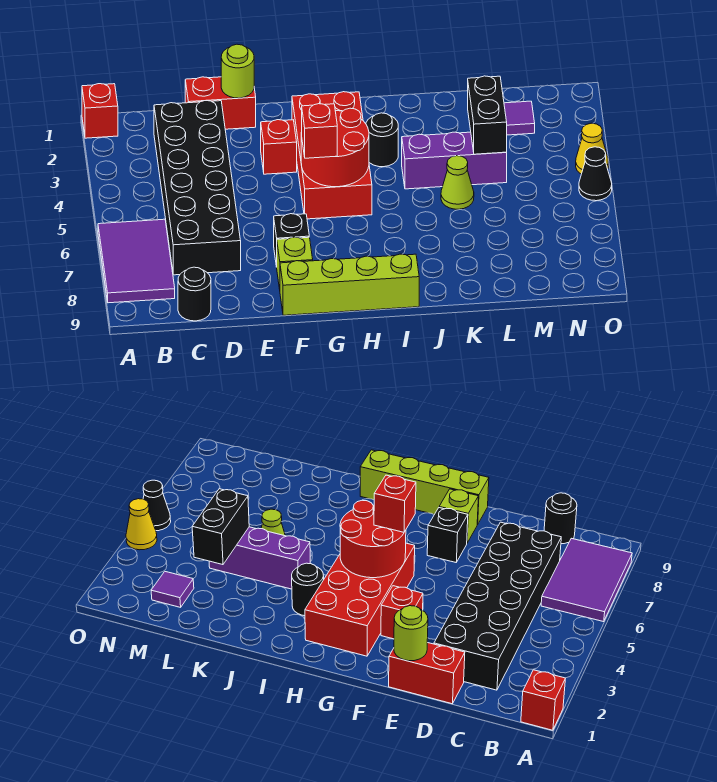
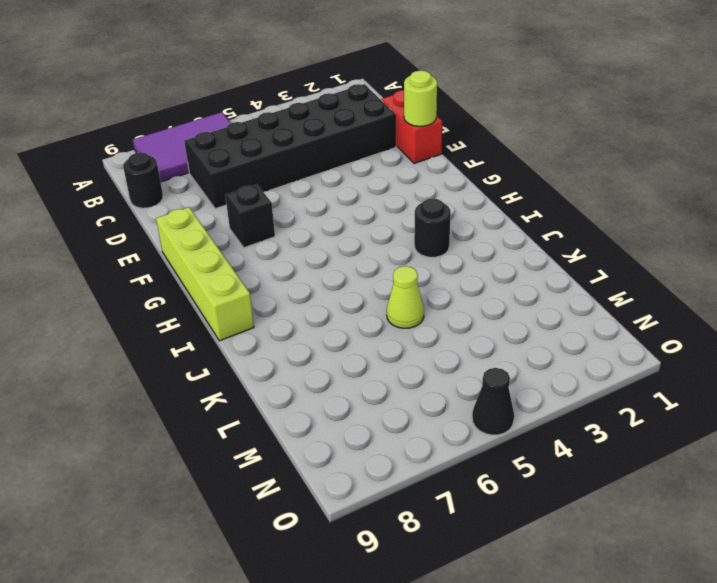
none -> red brick A1 level 1
none -> red brick F3 level 1
none -> lime brick F8 level 1

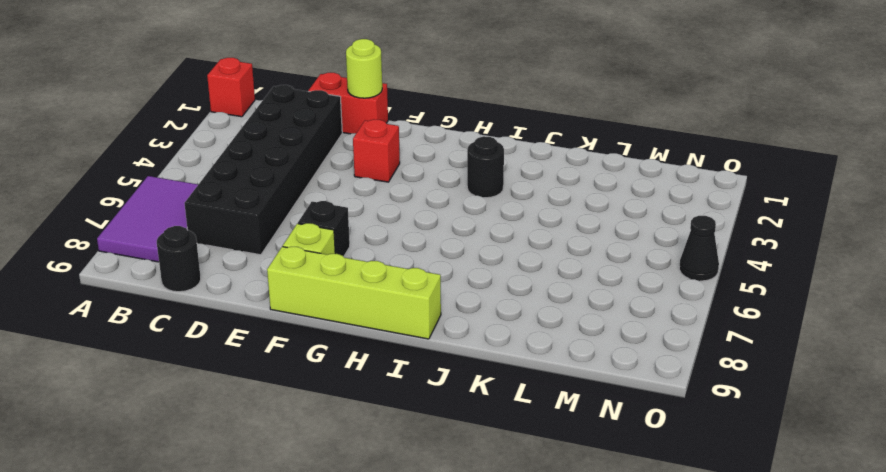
none -> red brick G2:H5 level 1
none -> purple brick J4:L4 level 1
none -> lime cone K5 level 1

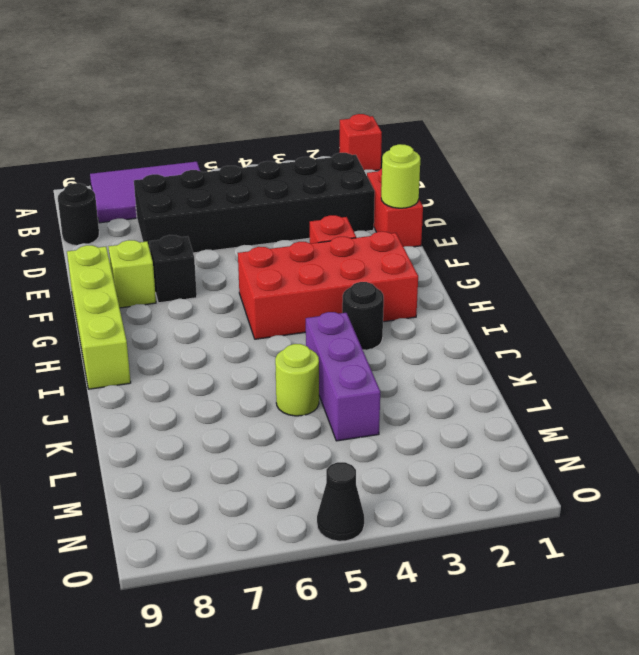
lime round brick K5 level 1 -> lime cone K5 level 1
none -> purple tile M2 level 1
none -> yellow cone O4 level 1
none -> red round brick G4:H5 level 2

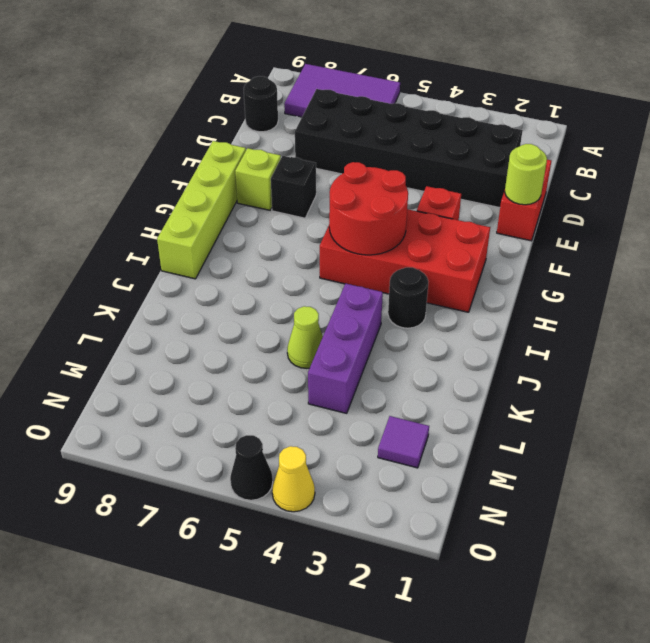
none -> red brick A1 level 1
none -> black brick L3:L4 level 2
none -> red brick G5 level 3

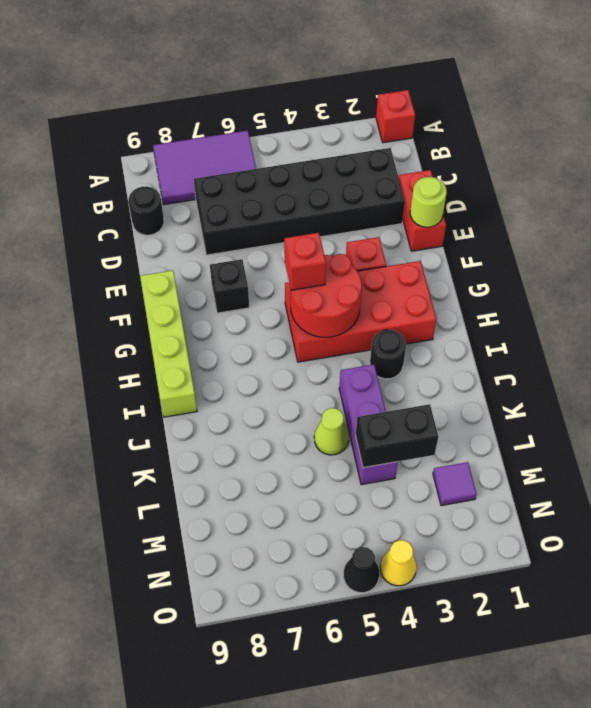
none -> lime brick F8 level 1

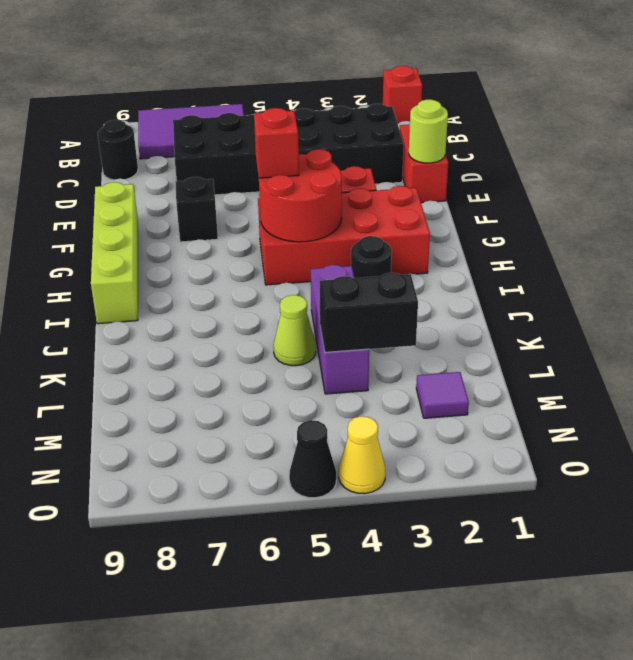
none -> lime brick F8 level 1

